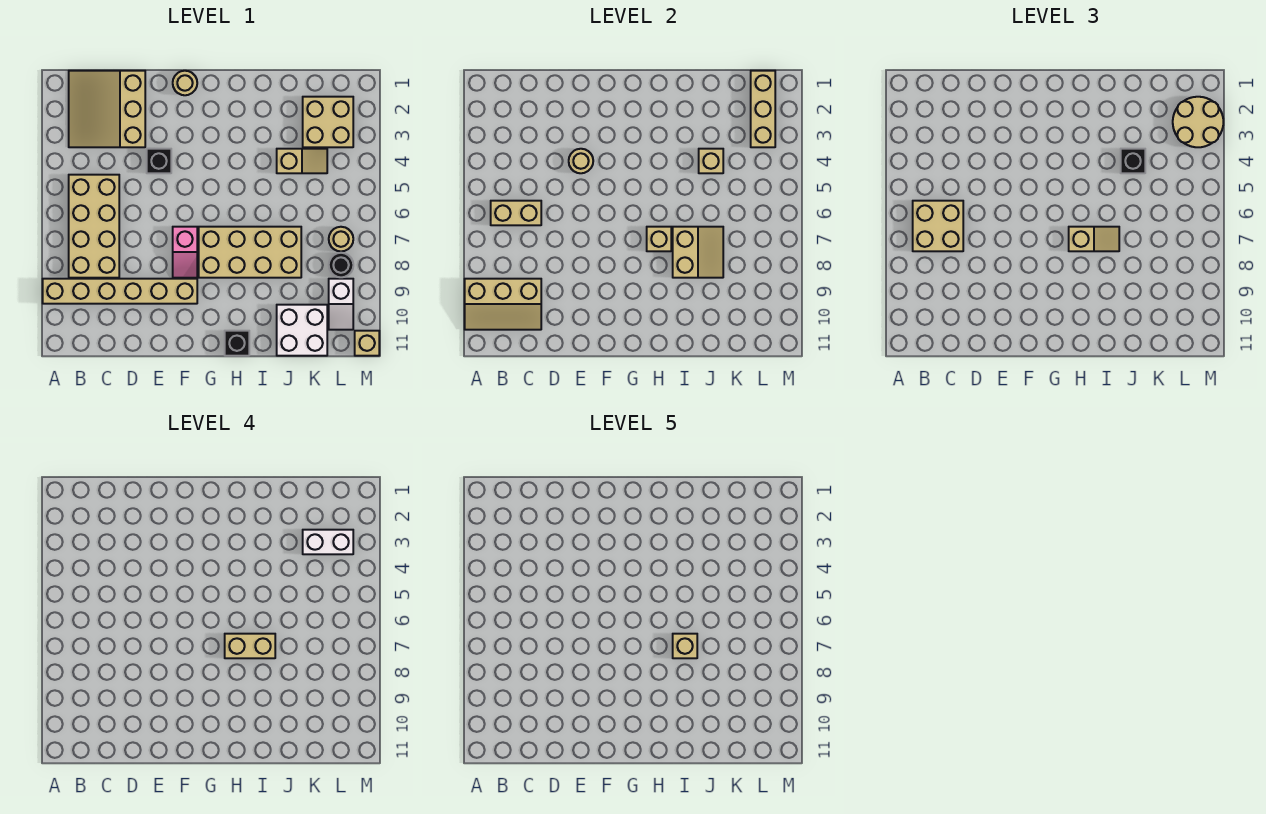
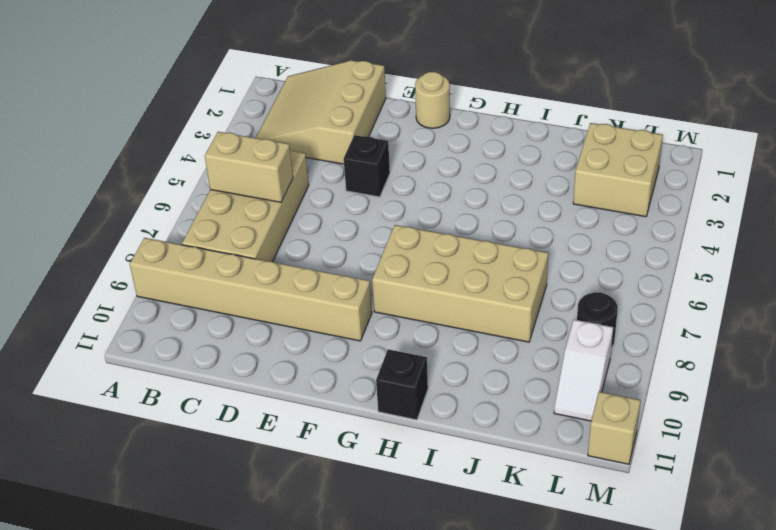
none -> pink slope F7:F8 level 1 top 7
none -> tan slope J4:K4 level 1 top J
none -> white brick J10:K11 level 1

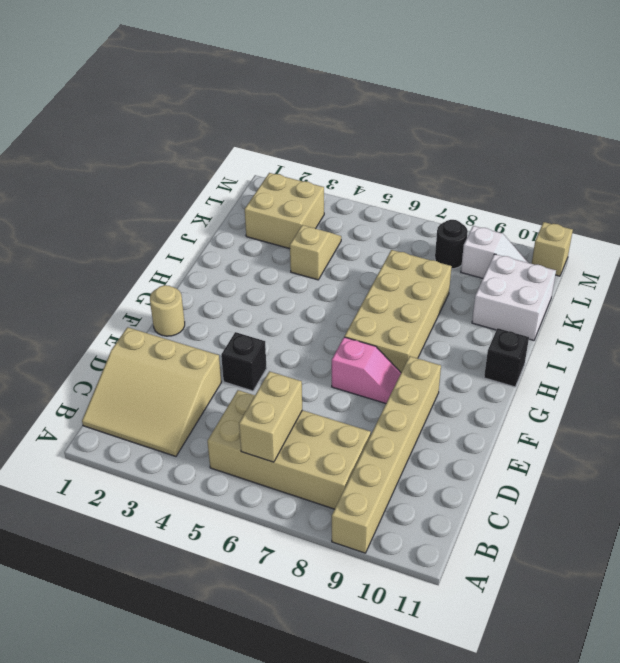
none -> tan round brick L7 level 1
none -> tan slope A9:C10 level 2 top 9
none -> tan round brick E4 level 2

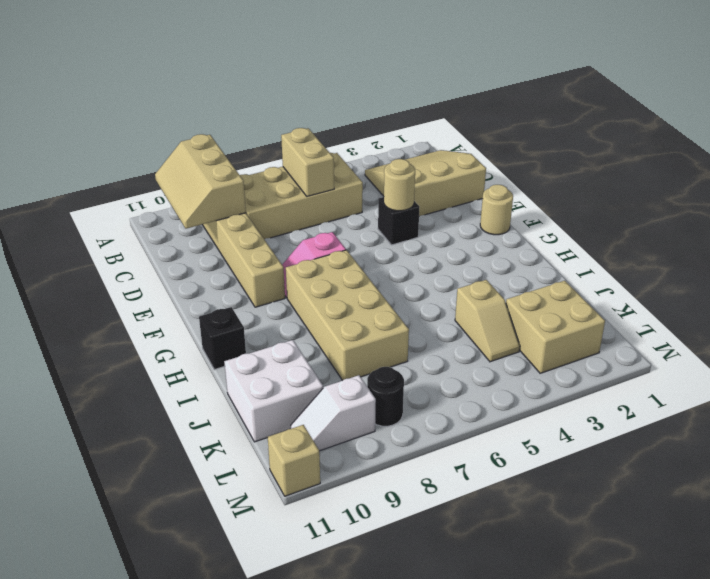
none -> tan round brick L7 level 1
none -> tan brick H7 level 2
none -> tan slope I7:J8 level 2 top I

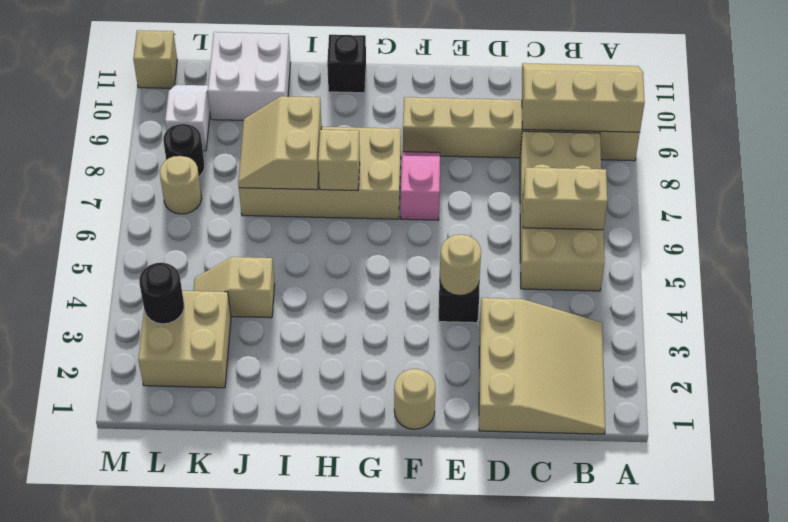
black round brick L3 level 2 -> tan brick L1:L3 level 2
none -> tan brick J4 level 2
none -> tan brick B6:C7 level 3
none -> tan slope H7:I7 level 3 top H

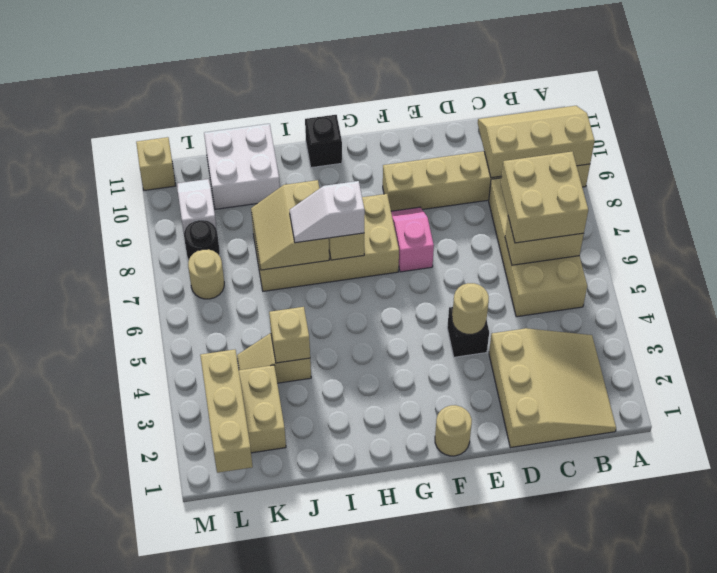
white slope H7:I7 level 3 top H -> tan slope H7:I7 level 3 top H
none -> black brick J4 level 3
none -> tan round brick L2:M3 level 3
none -> tan brick H7:I7 level 4

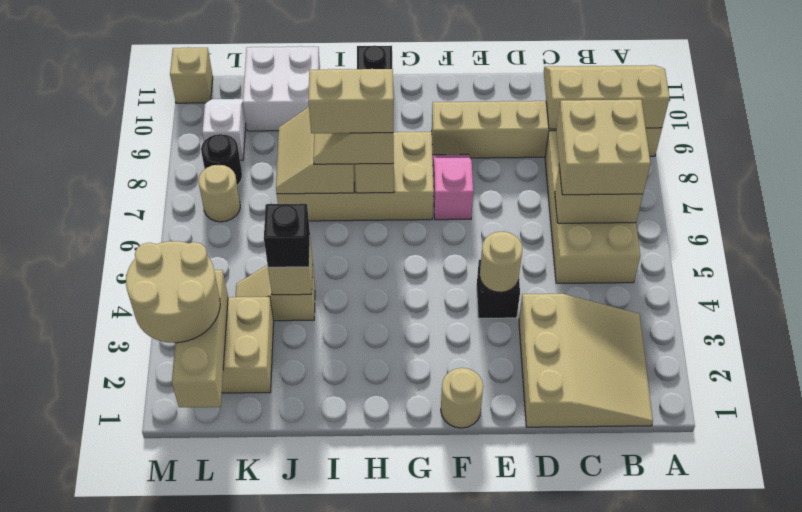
none -> white brick K3:L3 level 4
none -> tan brick I7 level 5

